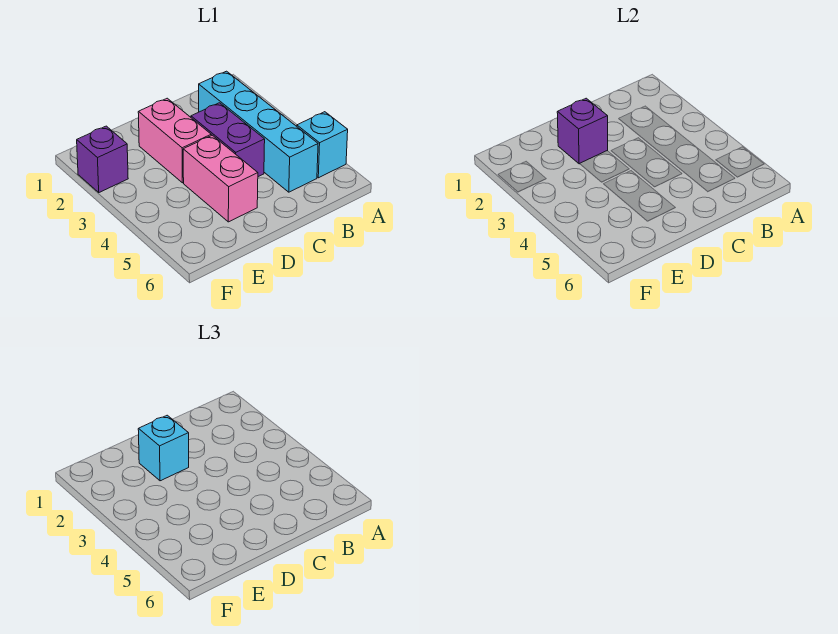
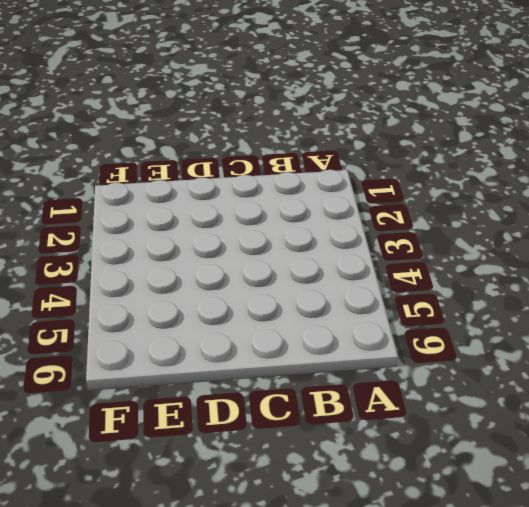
none -> cyan brick A5 level 1
none -> cyan brick B2:B5 level 1

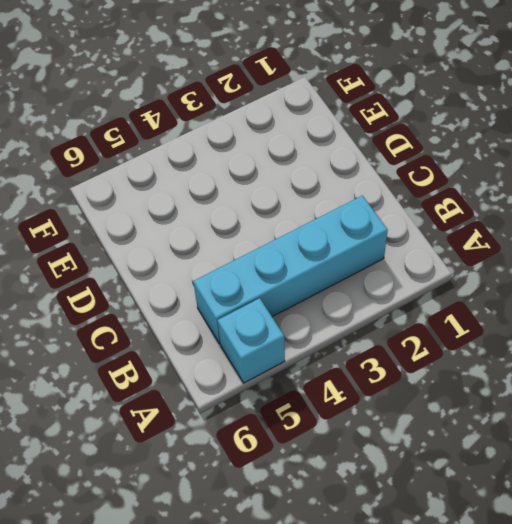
none -> purple brick C3:C4 level 1
none -> pink brick D2:D3 level 1

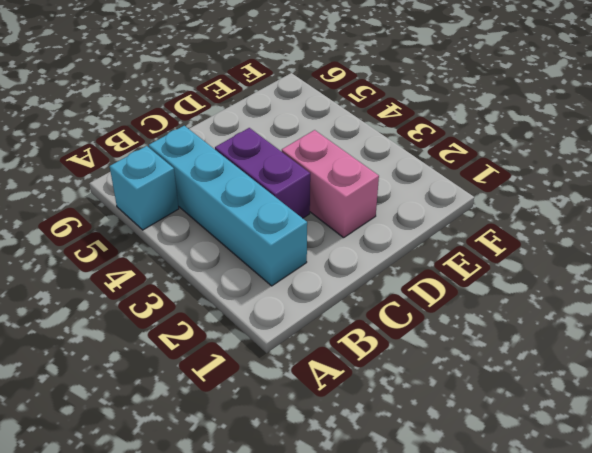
none -> pink brick D4:D5 level 1
none -> purple brick F2 level 1

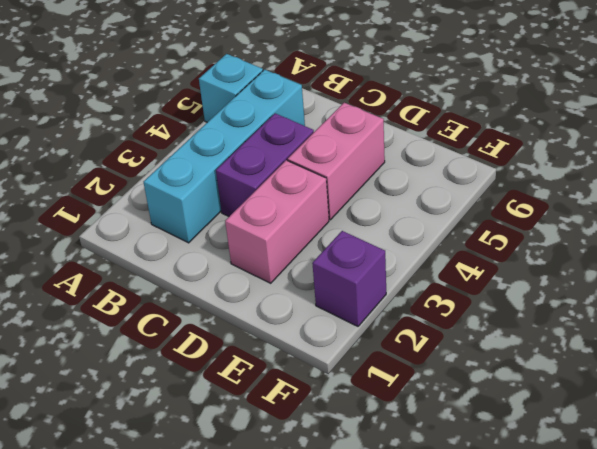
none -> purple brick D2 level 2
none -> cyan brick D2 level 3

